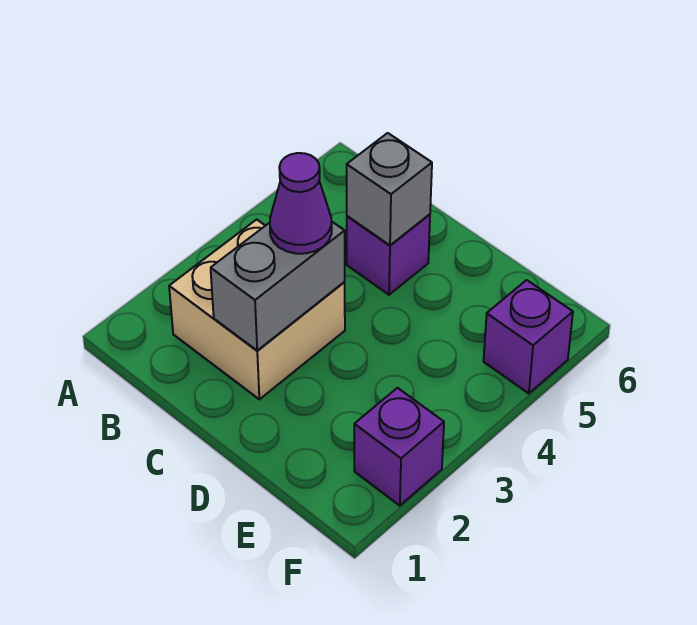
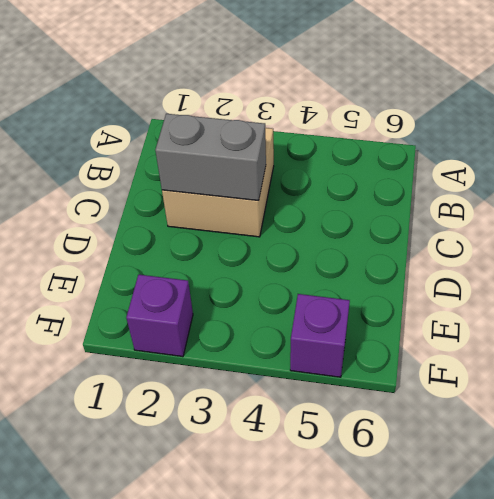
none -> purple brick C5 level 1
none -> grey brick C5 level 2

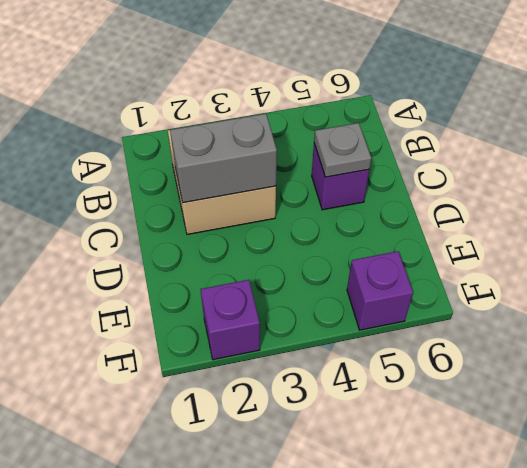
grey plate C5 level 2 -> grey brick C5 level 2
none -> purple cone C3 level 3

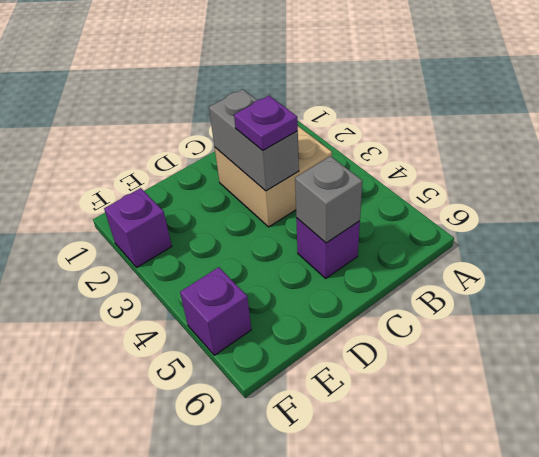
purple plate C3 level 3 -> purple cone C3 level 3

